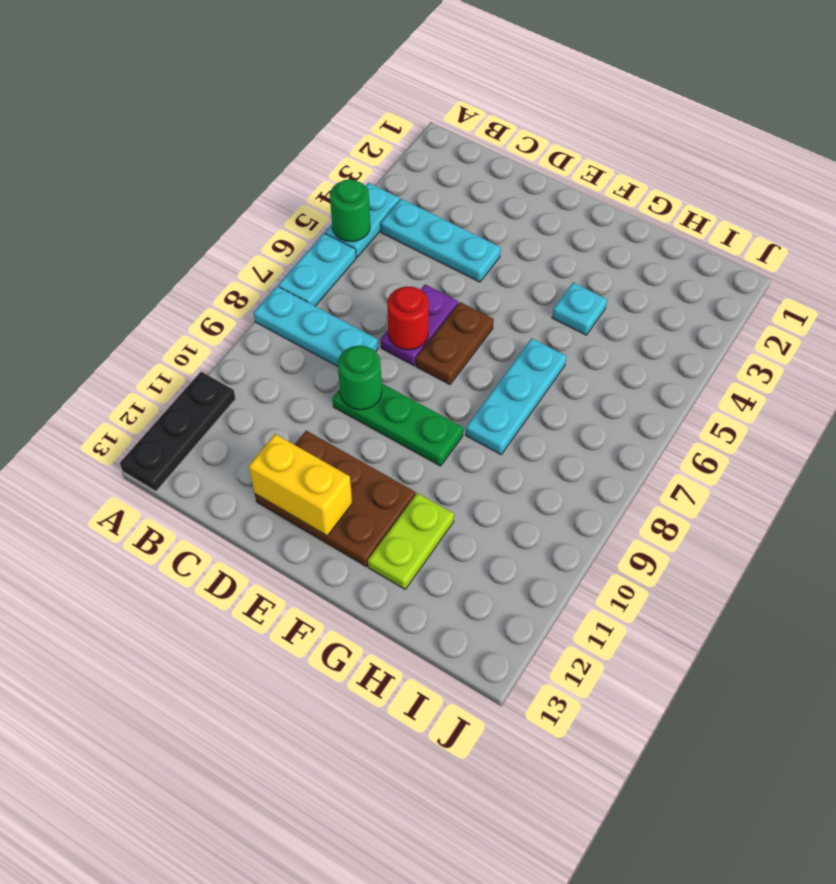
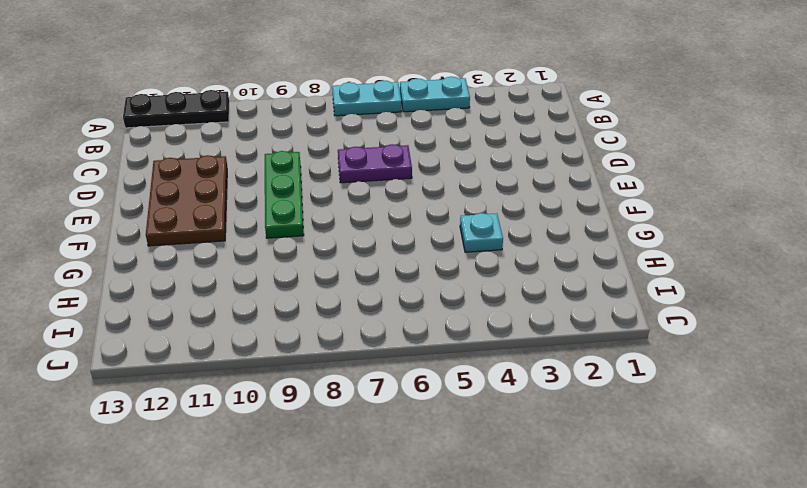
none -> cyan plate A8:C8 level 1
none -> cyan plate B4:D4 level 1
none -> brown plate E6:E7 level 1

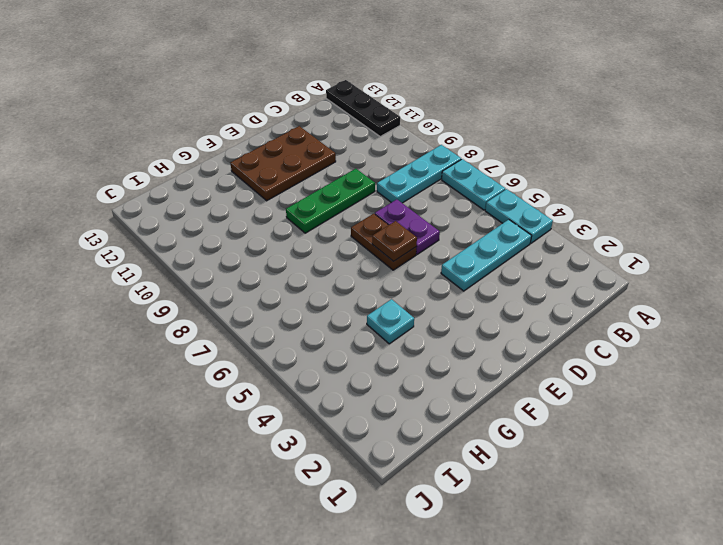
brown plate E6 level 2 -> none
none -> cyan plate G6:G8 level 1
none -> lime plate G11:G12 level 1
none -> green round brick A5 level 2

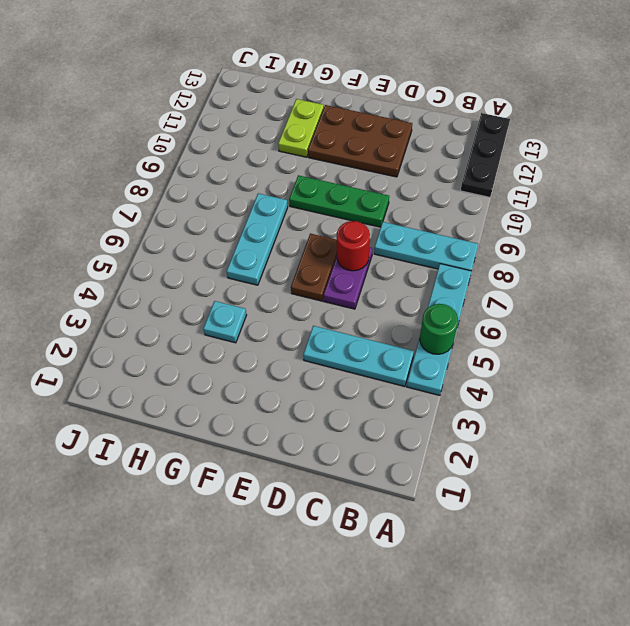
none -> green round brick D9 level 2
none -> yellow brick D12:E12 level 2

